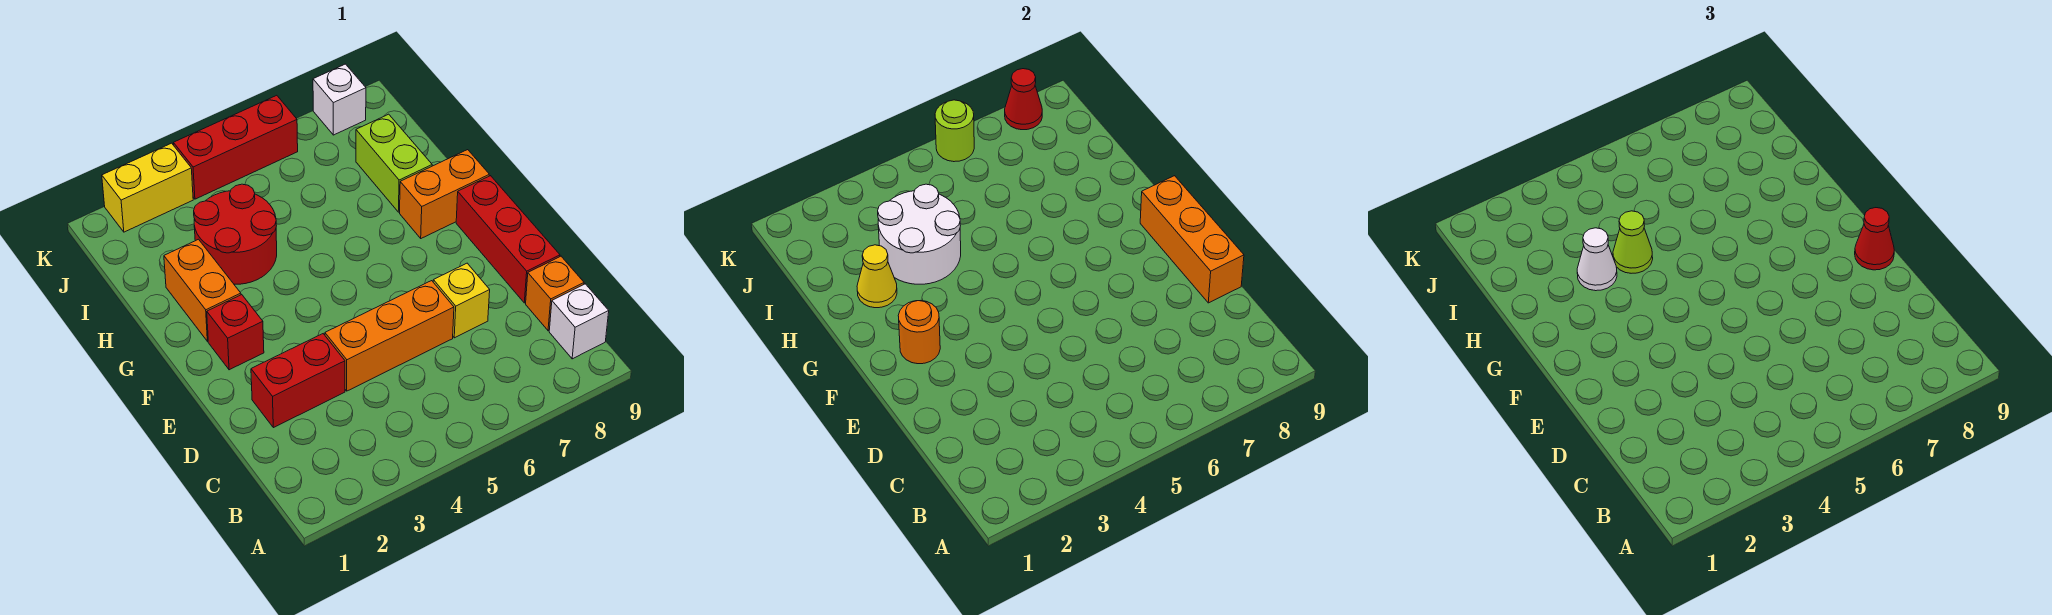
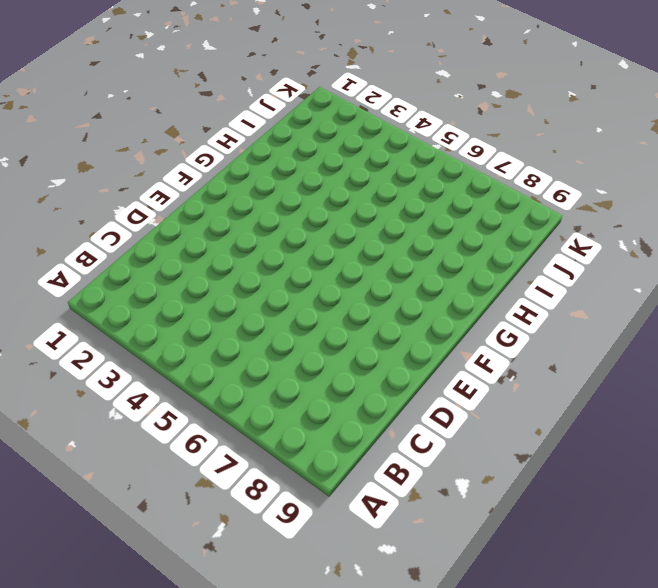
none -> white brick B9 level 1
none -> orange brick C9 level 1
none -> red brick D2:D3 level 1

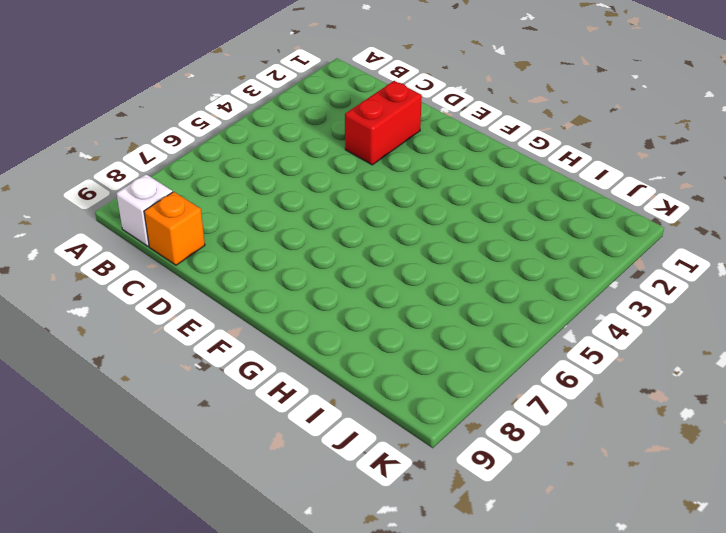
none -> orange brick D4:D6 level 1
none -> yellow brick D7 level 1
none -> red brick D9:F9 level 1

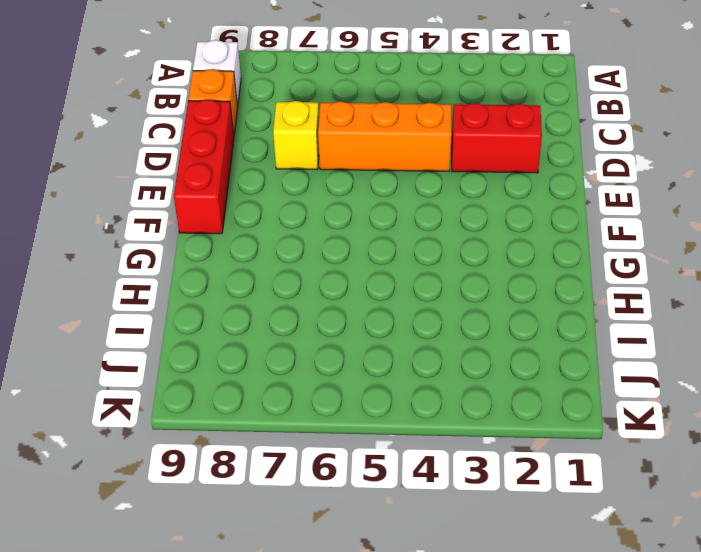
none -> red brick F2 level 1
none -> orange brick G2:H2 level 1
none -> orange brick G8:G9 level 1

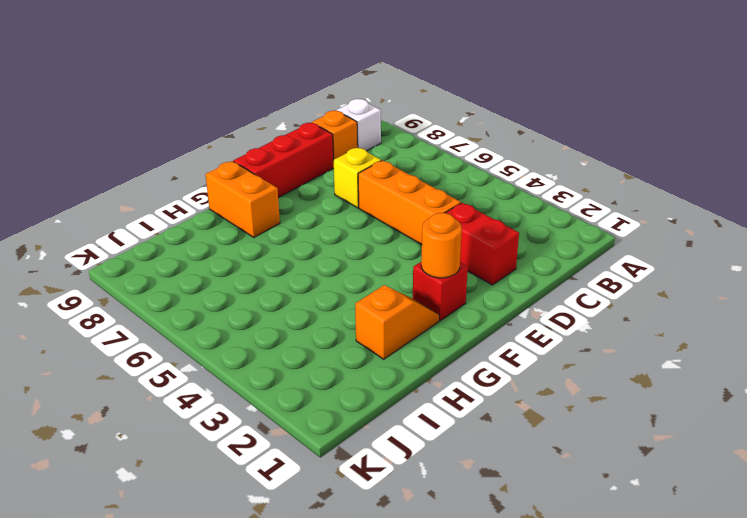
orange slope G2:H2 level 1 top H -> orange brick G2:H2 level 1
none -> red round brick H3:I4 level 1
none -> lime brick H8:I8 level 1
none -> yellow brick K2:K3 level 1

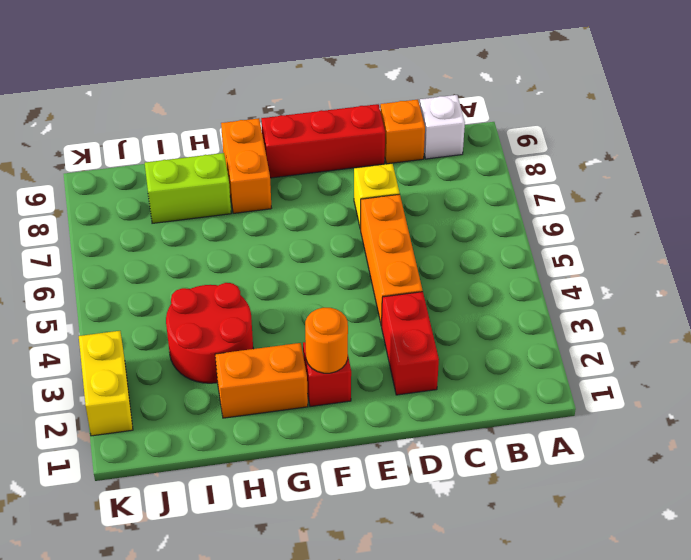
none -> red brick K4:K6 level 1
none -> white brick K8 level 1
none -> orange brick D9:F9 level 2

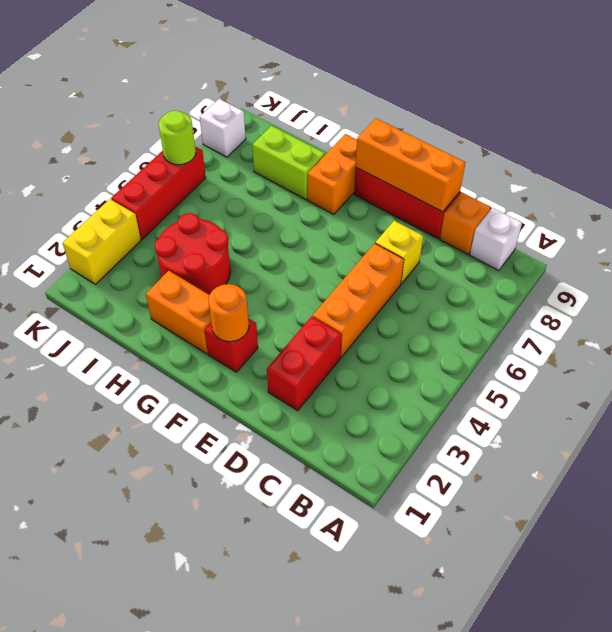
none -> yellow cone H2 level 2
none -> white round brick H3:I4 level 2
none -> red cone K8 level 2

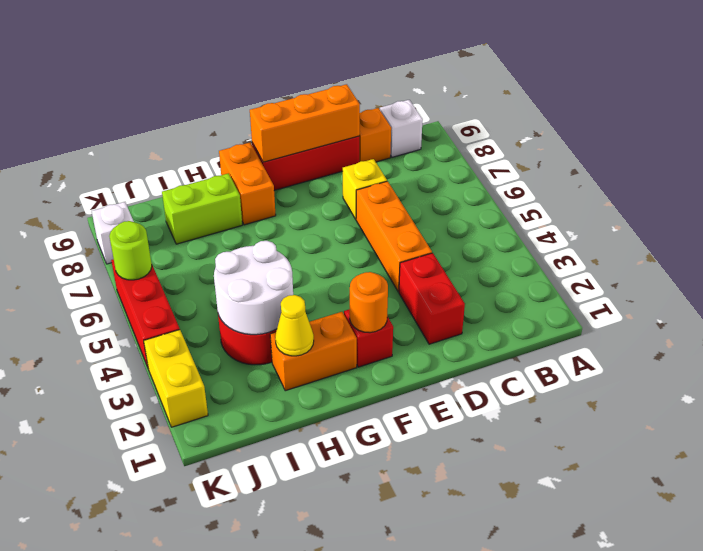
none -> red cone K8 level 2
none -> red cone E9 level 3
none -> white cone H3 level 3

